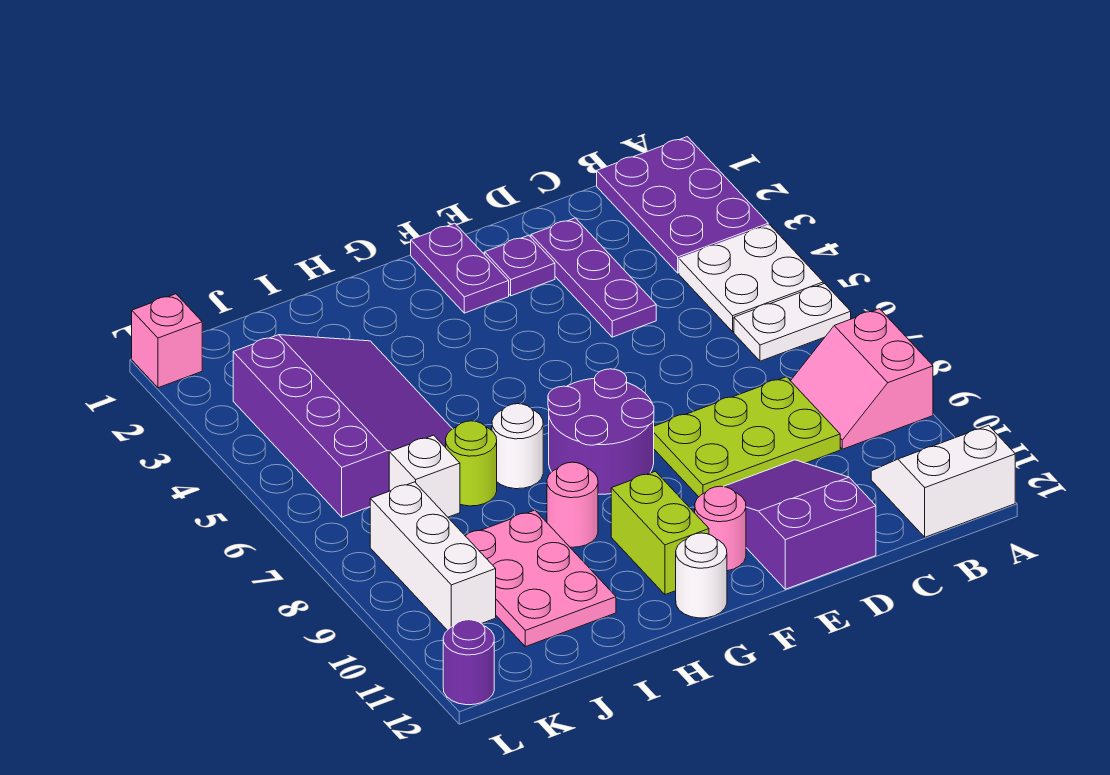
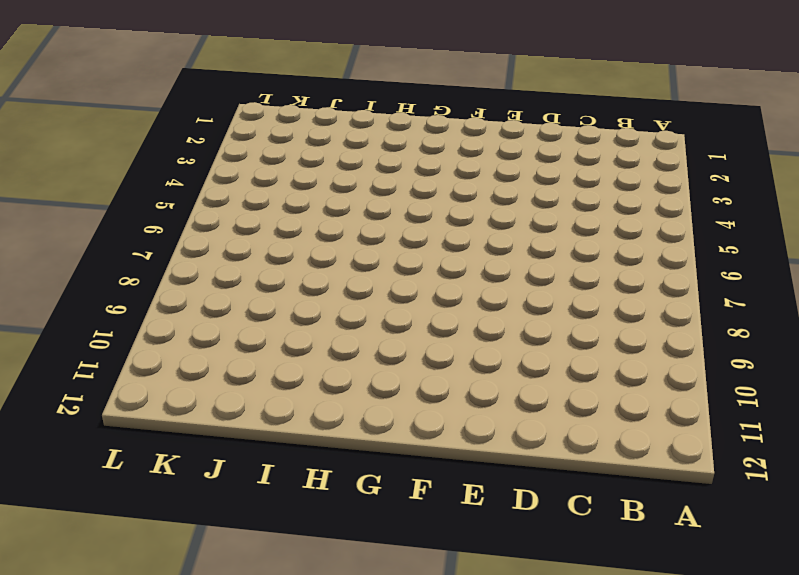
none -> purple plate A1:B3 level 1
none -> white plate A4:B5 level 1
none -> white plate A6:B6 level 1

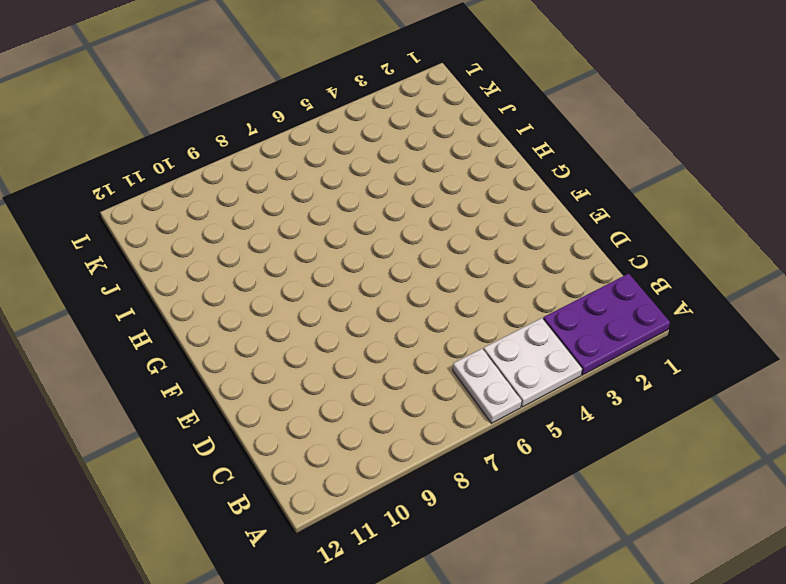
none -> pink slope A8:B9 level 1 top A
none -> white slope A11:B12 level 1 top 12
none -> lime plate C8:E9 level 1

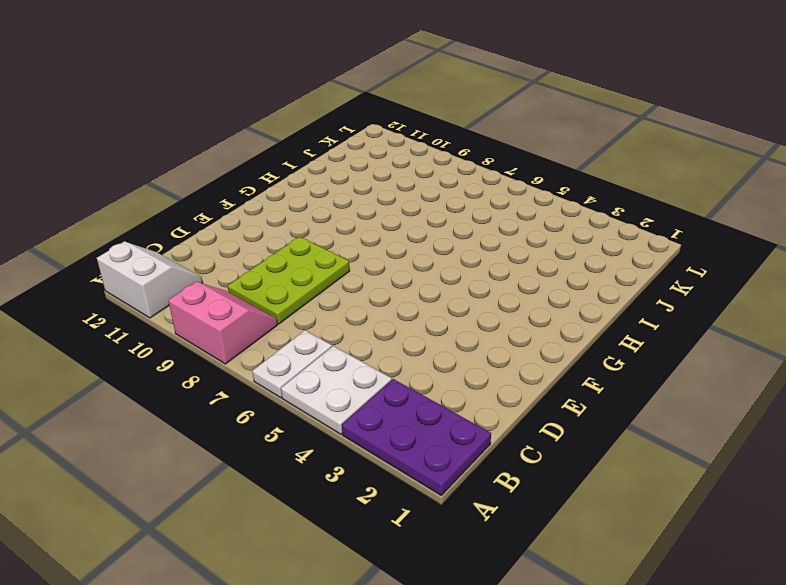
white slope A11:B12 level 1 top A -> white slope A11:B12 level 1 top 12
none -> purple plate D2:D4 level 1
none -> purple slope D10:E12 level 1 top 12
none -> purple plate E2 level 1

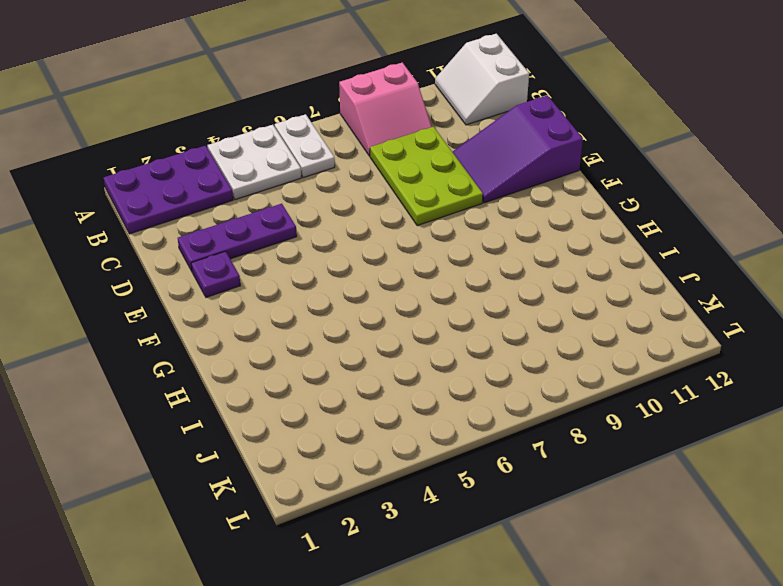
none -> purple plate F1:F2 level 1
none -> purple round brick F7:G8 level 1
none -> pink round brick F11 level 1

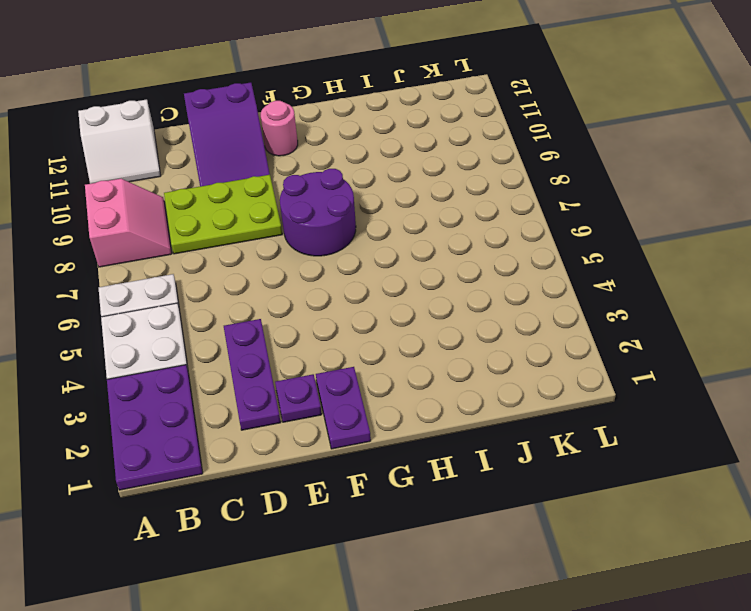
none -> lime brick G10:G11 level 1
none -> white round brick G12 level 1
none -> white round brick H7 level 1

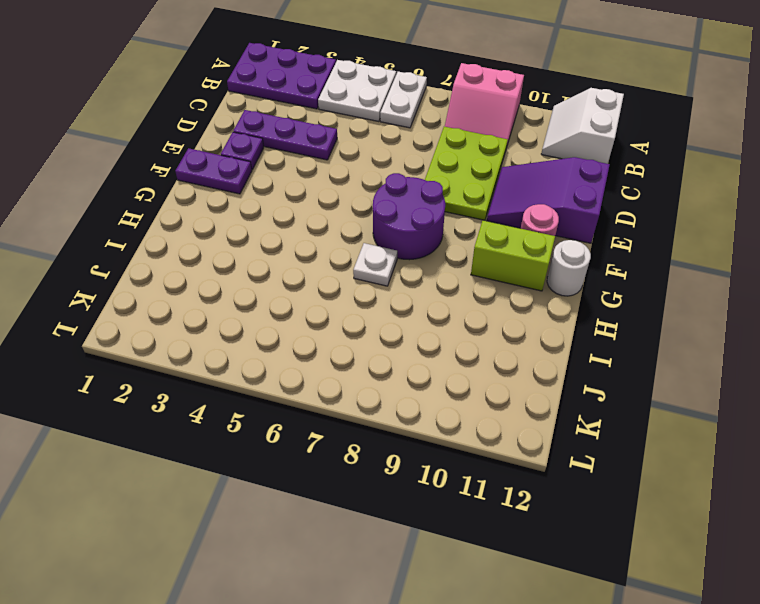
white plate H7 level 1 -> white round brick H7 level 1
none -> pink round brick H9 level 1
none -> purple slope I3:K6 level 1 top K
none -> lime round brick I7 level 1

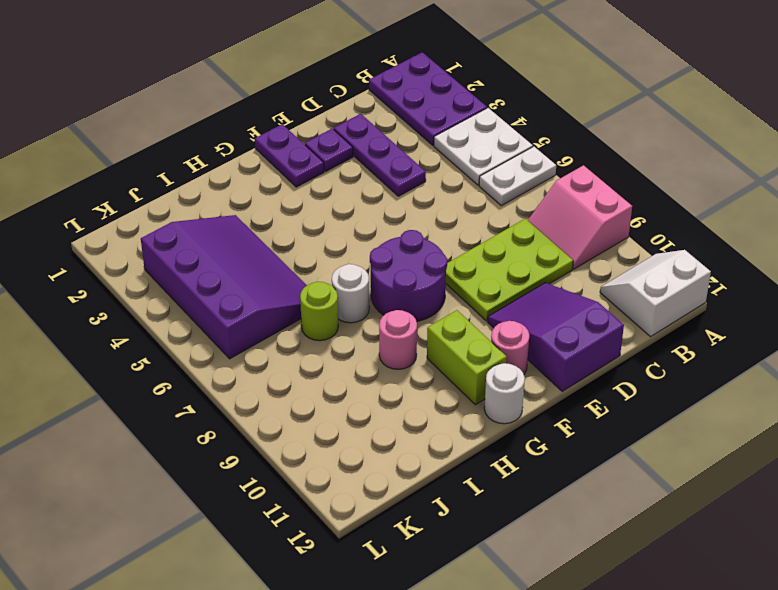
none -> pink plate I9:J11 level 1
none -> white brick J7 level 1
none -> white brick K8:K10 level 1

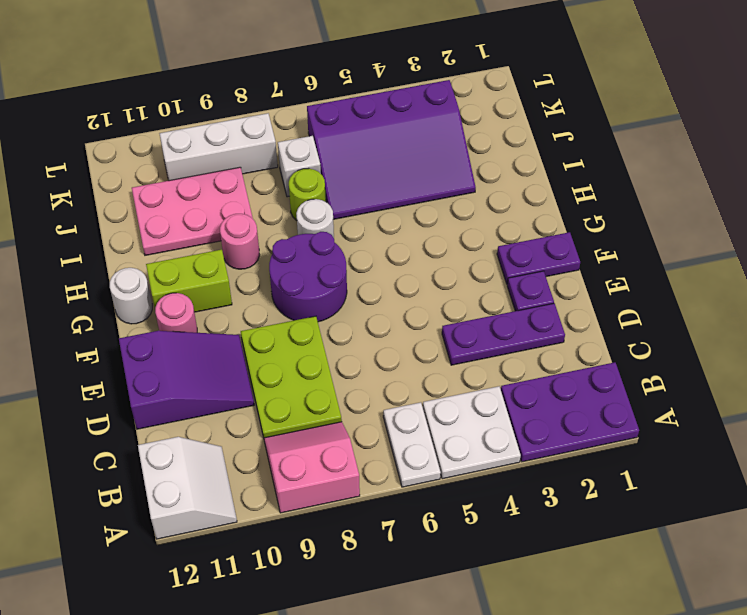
none -> pink brick L1 level 1
none -> purple round brick L12 level 1

